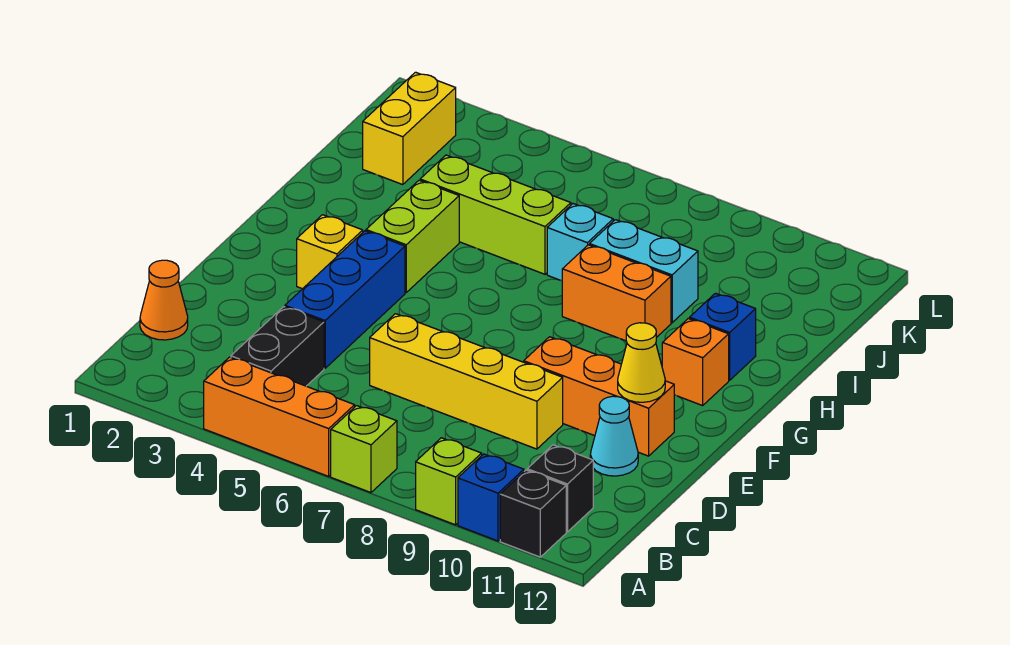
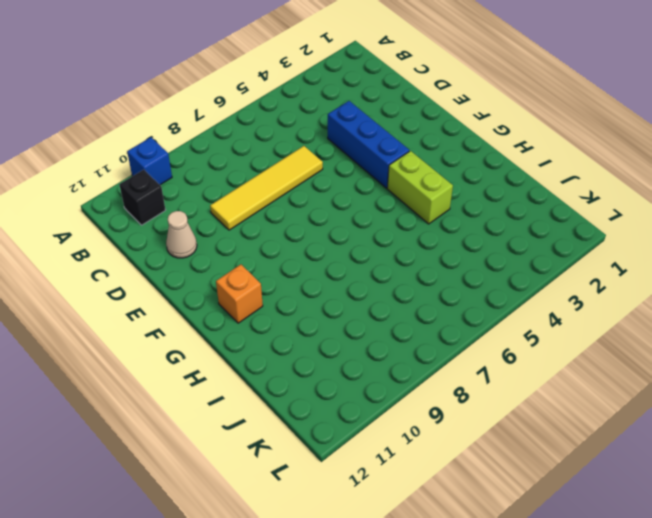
yellow tile D6:D9 level 1 -> yellow brick D6:D9 level 1
tan cone D11 level 1 -> cyan cone D11 level 1
none -> orange brick A4:A6 level 1
none -> lime brick A7 level 1
none -> lime brick A9 level 1

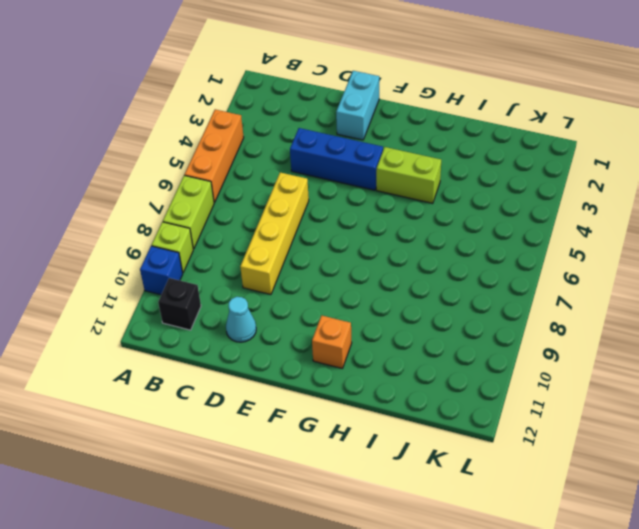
lime brick A7:A8 level 1 -> lime brick A7 level 1
cyan brick E1:E2 level 1 -> cyan brick I8:I9 level 1
none -> black brick A11 level 1
none -> black brick B4:C4 level 1
none -> orange cone C1 level 1

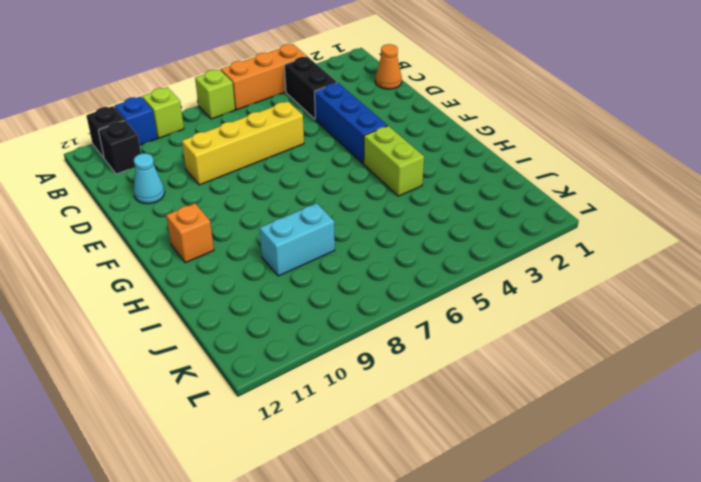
none -> orange brick E9:E11 level 1
none -> yellow brick F3 level 1
none -> orange brick H8:H9 level 1

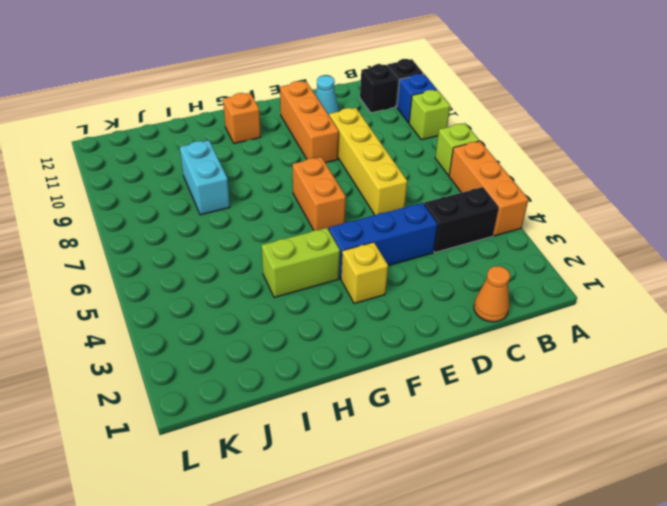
orange brick F6:F7 level 1 -> orange brick H8:H9 level 1
none -> blue brick H11 level 1
none -> lime brick I4:I6 level 1
none -> cyan brick I7 level 1

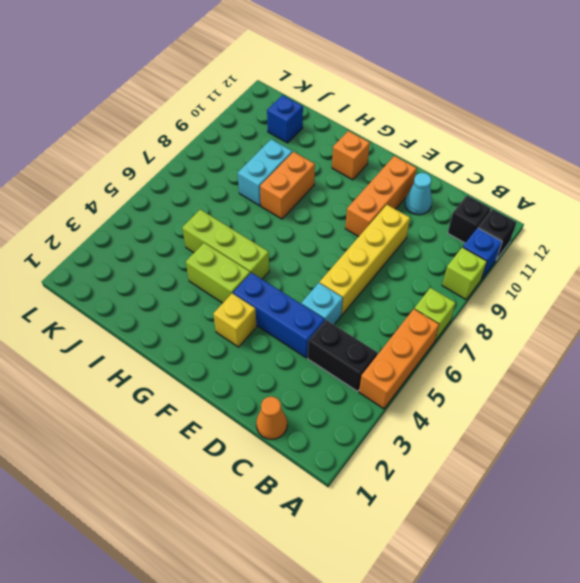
cyan brick D5 level 1 -> cyan brick I7 level 1
lime brick G5:I5 level 1 -> lime brick I4:I6 level 1
blue brick J11 level 1 -> blue brick H11 level 1
none -> yellow brick J2:K2 level 1
none -> yellow cone E11 level 2

